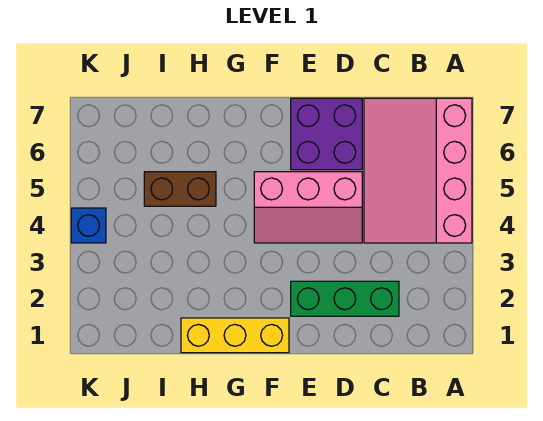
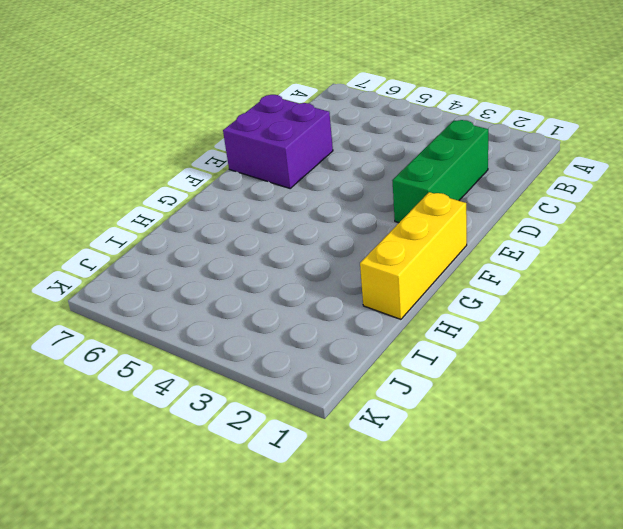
none -> pink slope A4:C7 level 1 top A
none -> pink slope D4:F5 level 1 top 5

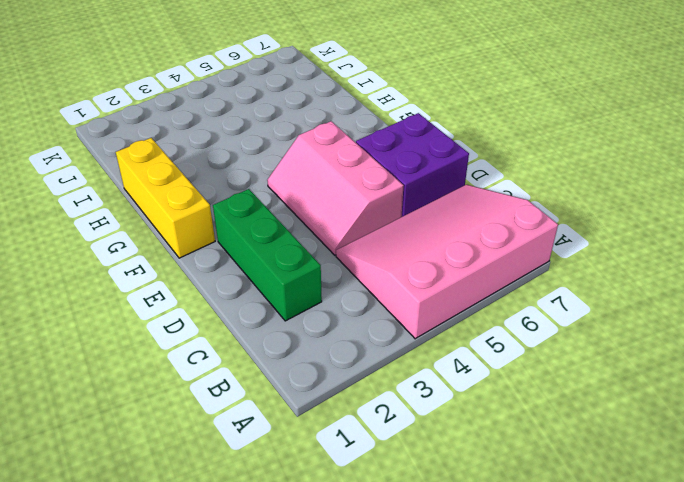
none -> brown brick H5:I5 level 1
none -> blue brick K4 level 1

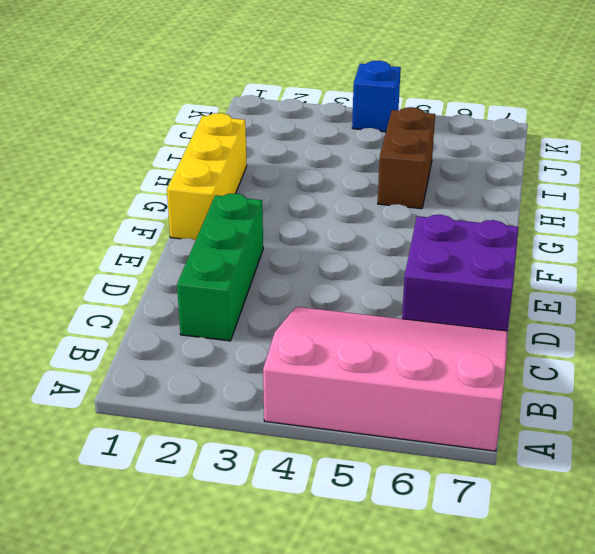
none -> pink slope D4:F5 level 1 top 5

